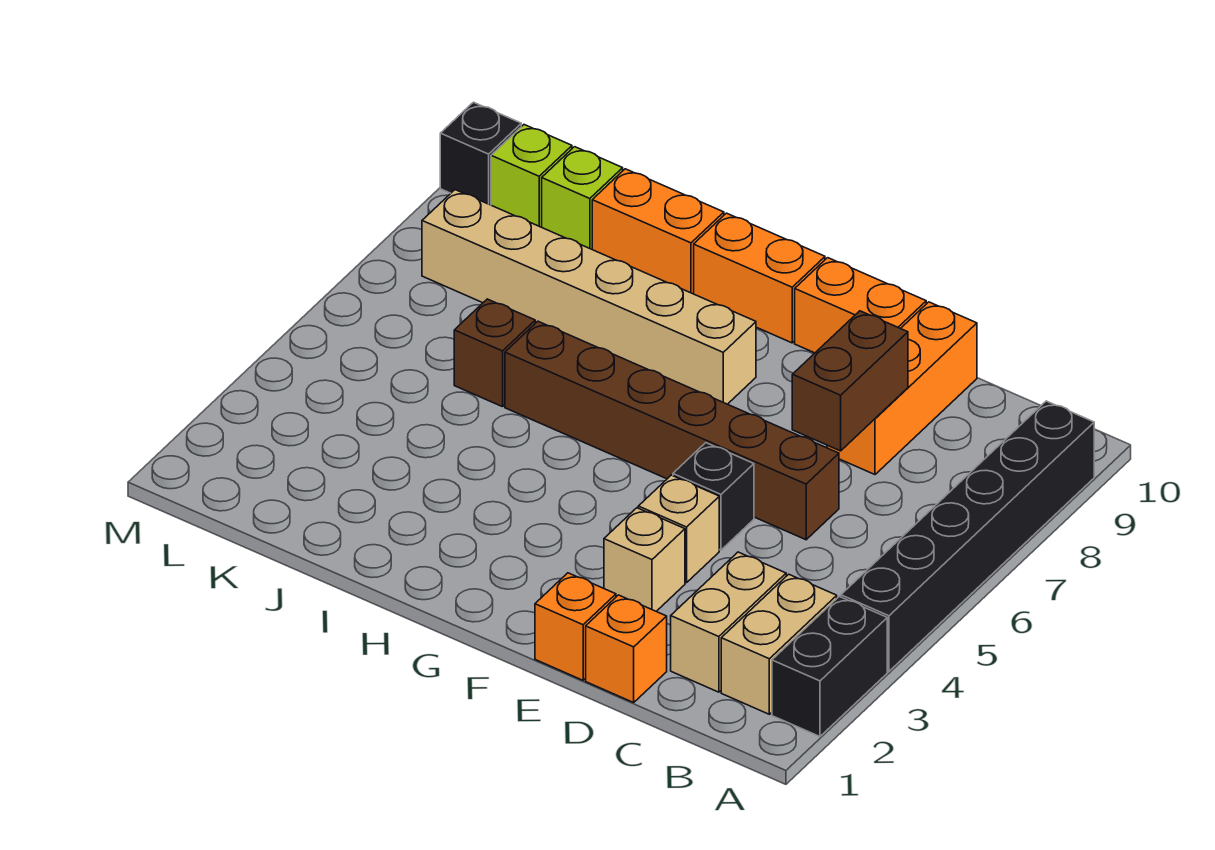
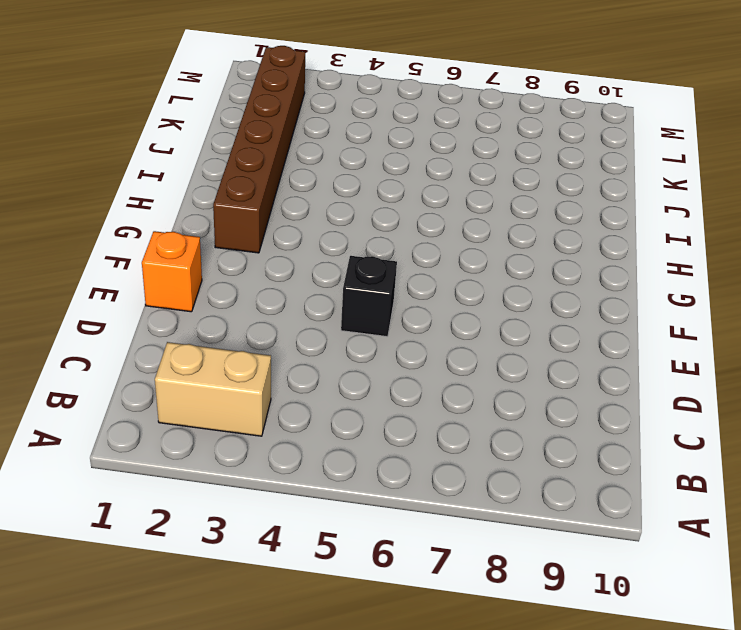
brown brick G2:L2 level 1 -> brown brick D6:I6 level 1
none -> black brick A2:A3 level 1
none -> black brick A4:A9 level 1
none -> tan brick C2:C3 level 1

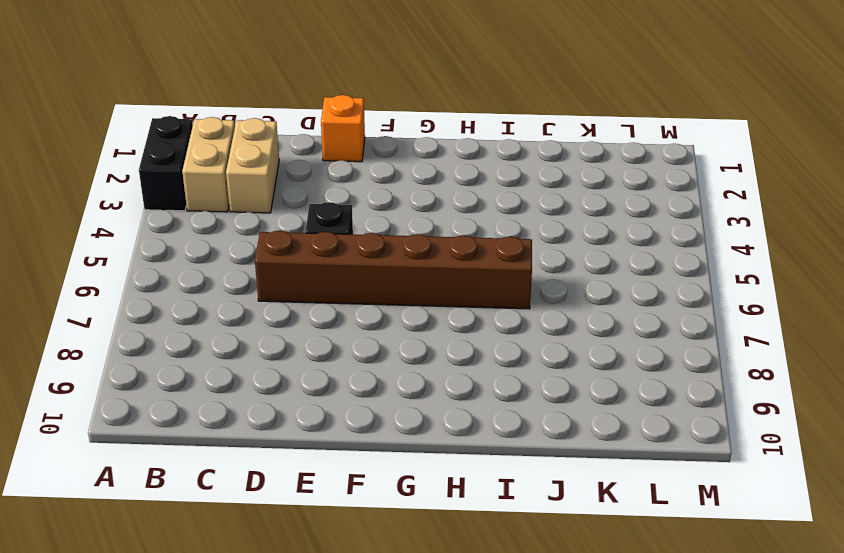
none -> black brick A4:A9 level 1
none -> orange brick D1 level 1
none -> orange brick D8:D10 level 1

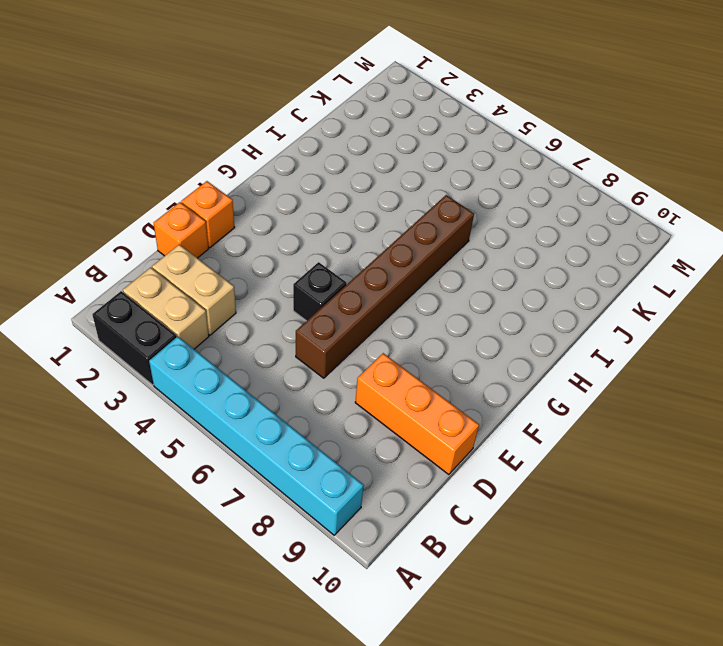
cyan brick A4:A9 level 1 -> black brick A4:A9 level 1
none -> tan brick E3 level 1
none -> tan brick E4 level 1
none -> orange brick E10:F10 level 1

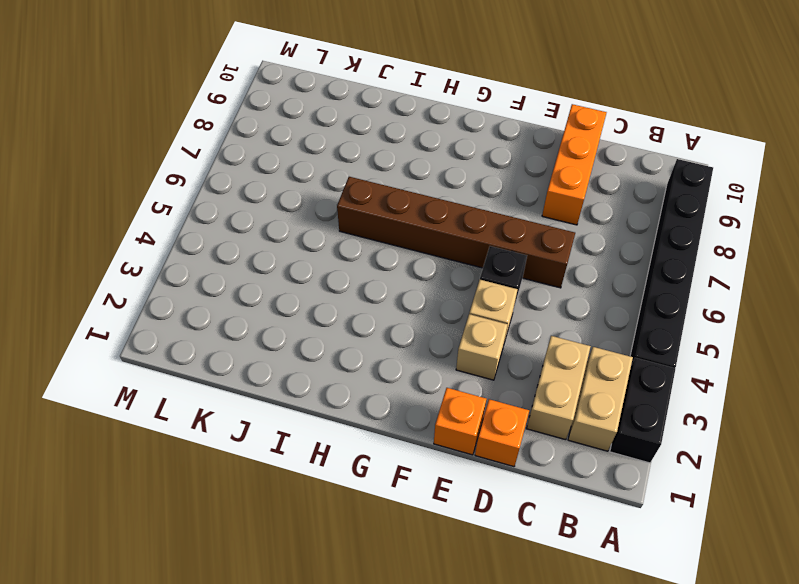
none -> orange brick E10:F10 level 1
none -> tan brick G8:L8 level 1
none -> orange brick G10:H10 level 1

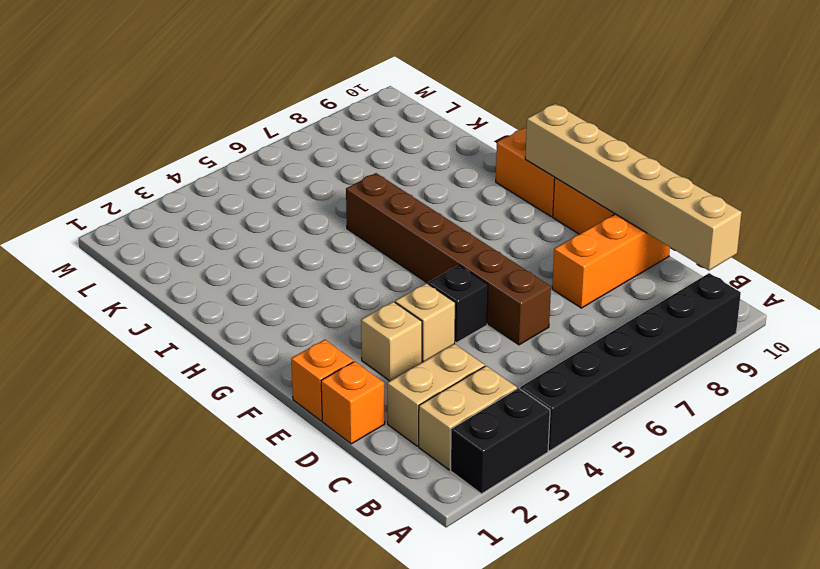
tan brick B10:G10 level 2 -> tan brick G8:L8 level 1
none -> orange brick I10:J10 level 1
none -> brown brick J6 level 1
none -> lime brick K10 level 1

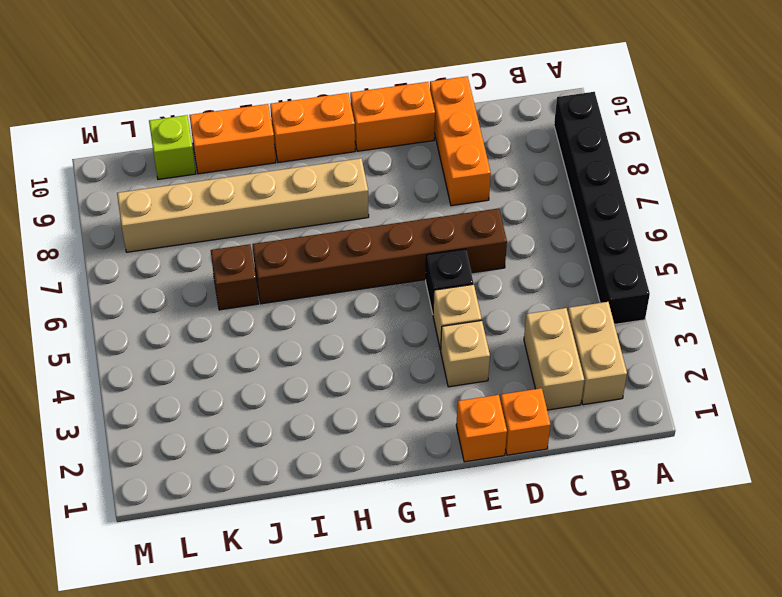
none -> black brick A2:A3 level 1
none -> lime brick L10 level 1
none -> black brick M10 level 1

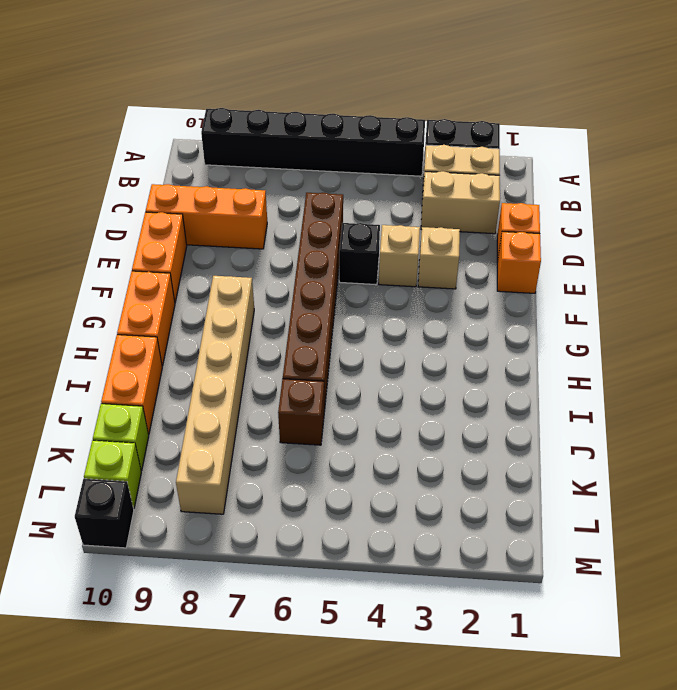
none -> brown brick D7:D8 level 2

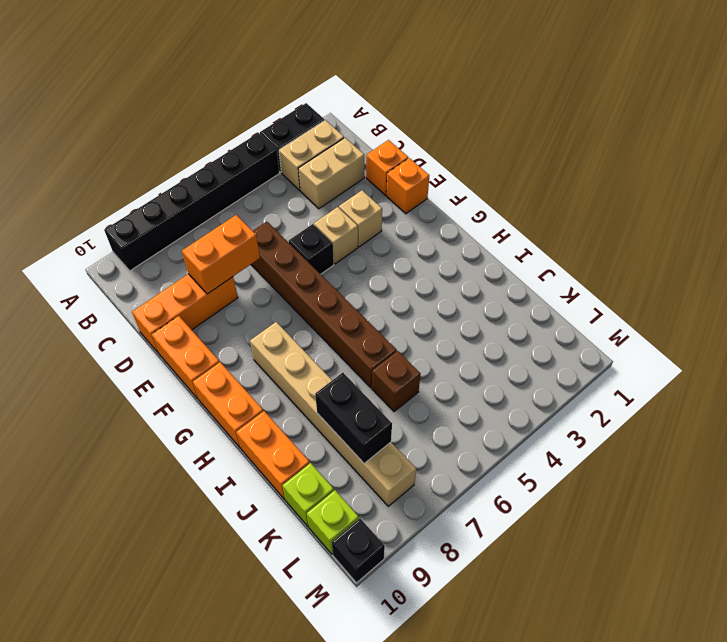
orange brick D7:D8 level 2 -> brown brick D7:D8 level 2
black brick J8:K8 level 2 -> none

